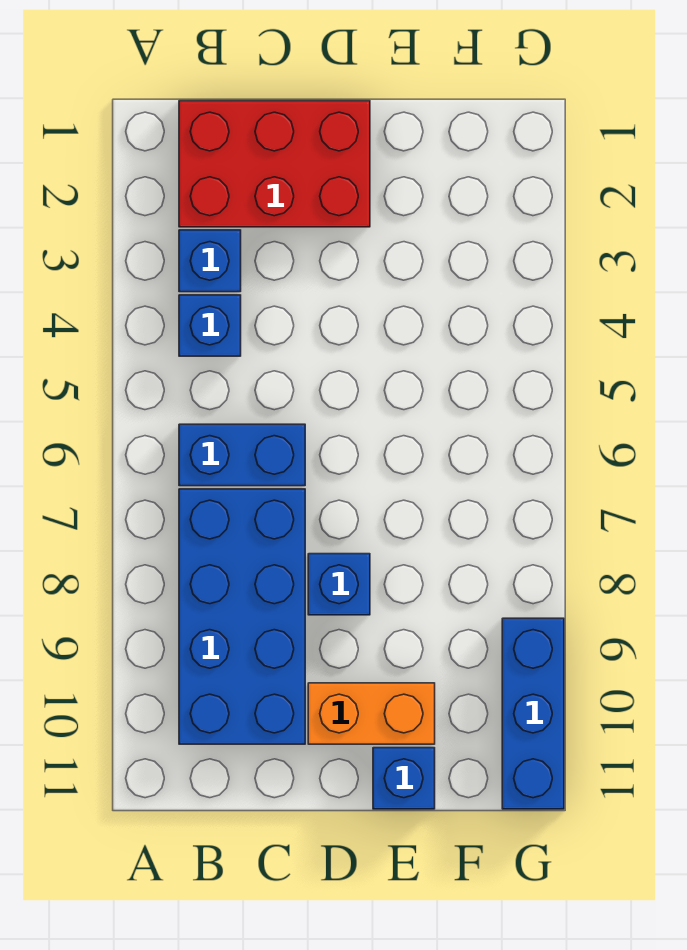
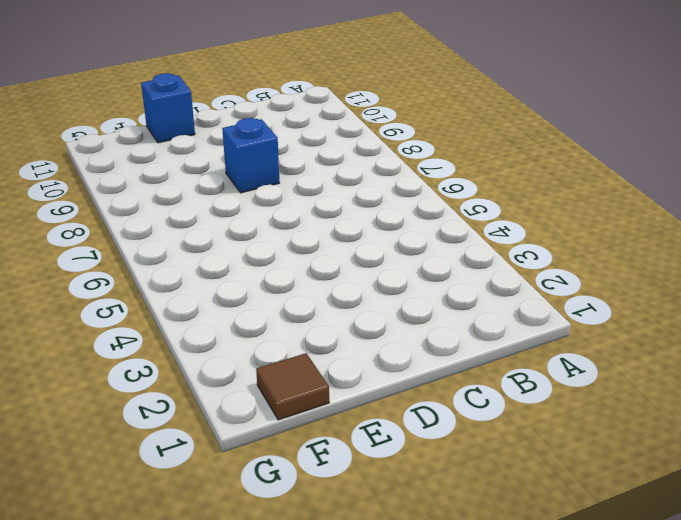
brown tile F1 level 1 -> none
none -> red brick B1:D2 level 1
none -> blue brick B3 level 1

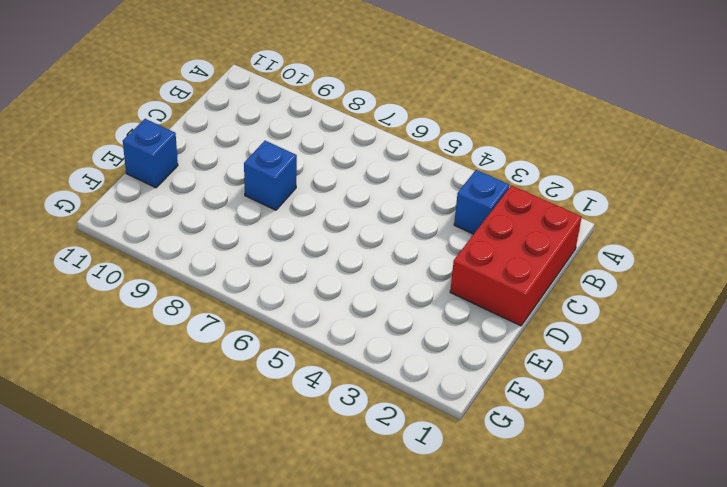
none -> blue brick B4 level 1
none -> blue brick B6:C6 level 1

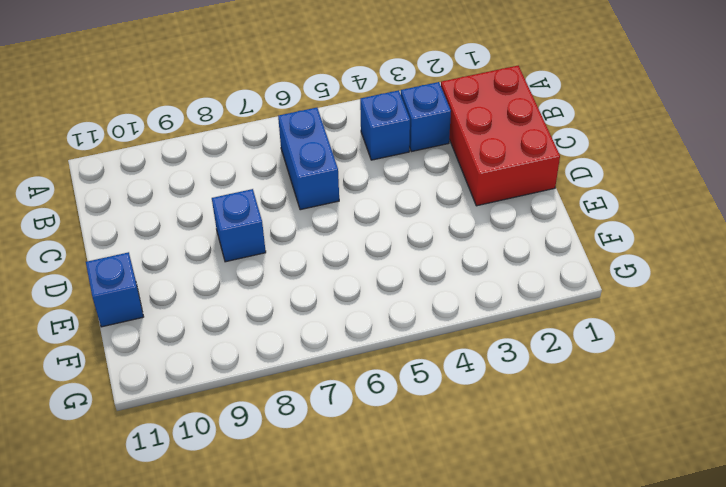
none -> blue brick B7:C10 level 1
none -> orange brick D10:E10 level 1

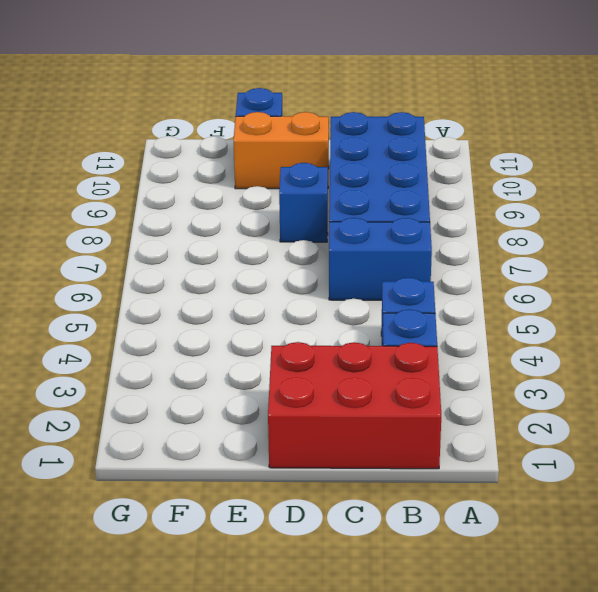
none -> blue brick G9:G11 level 1

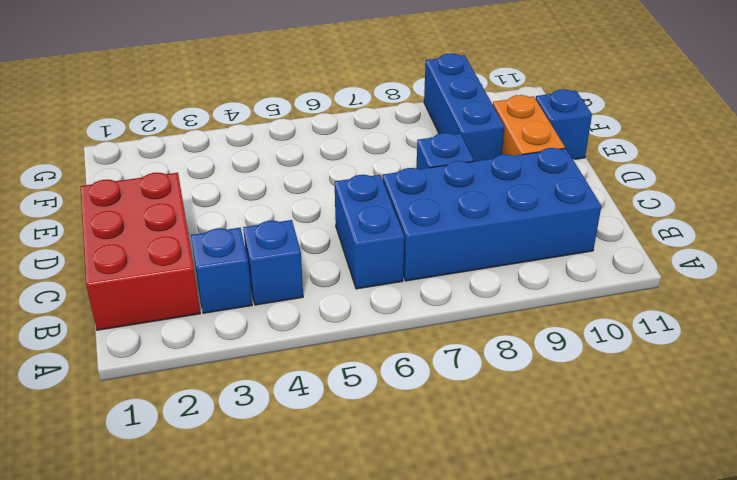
blue brick E9:G9 level 1 -> blue brick G9:G11 level 1

